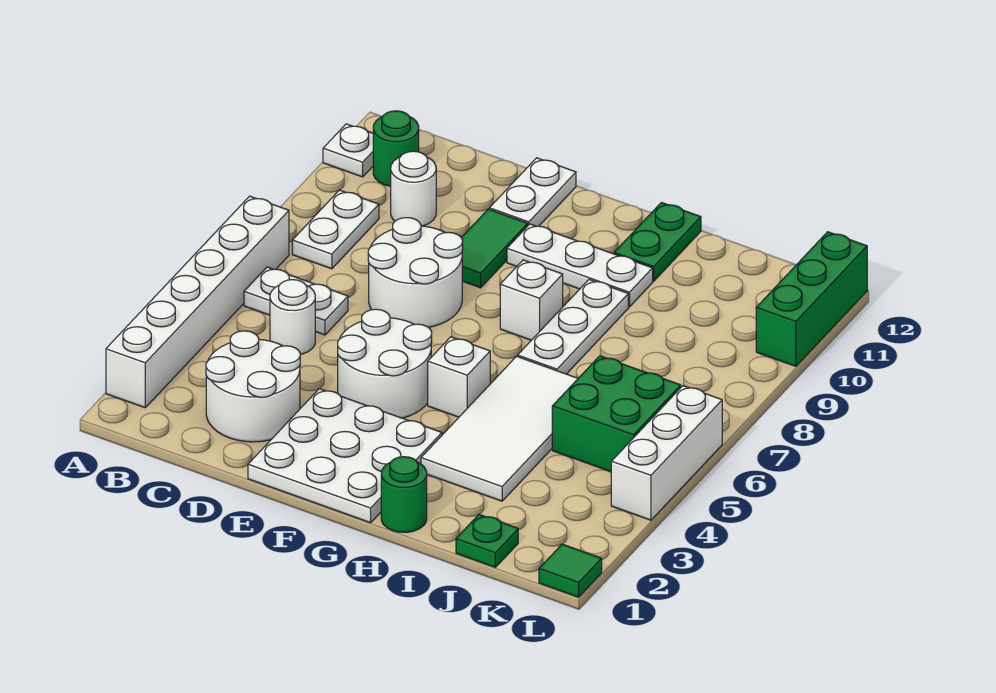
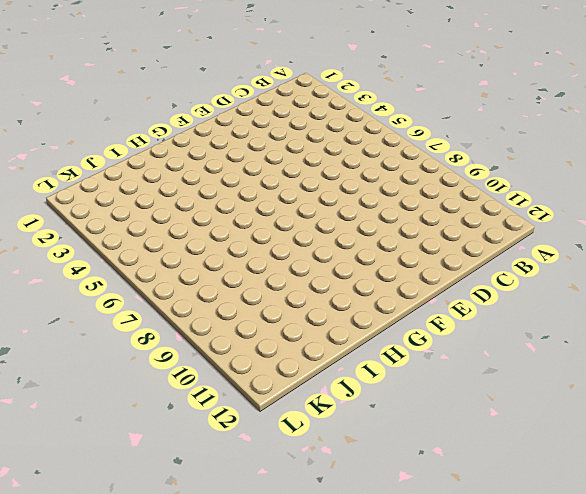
none -> white brick A2:A7 level 1
none -> white plate A11 level 1
none -> white plate B6:C6 level 1

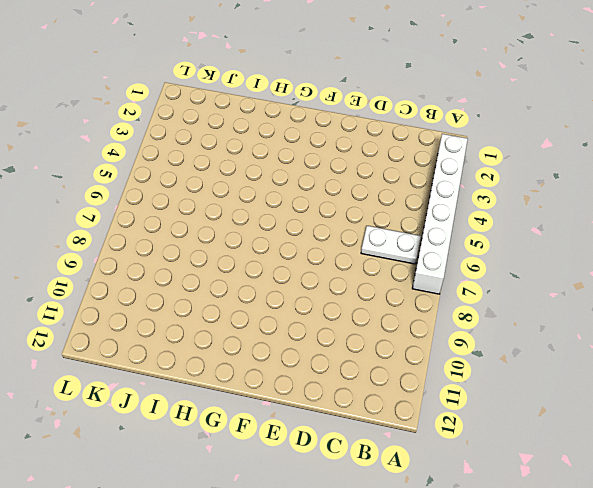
none -> white plate A11 level 1
none -> white plate B8:B9 level 1
none -> green round brick B11 level 1

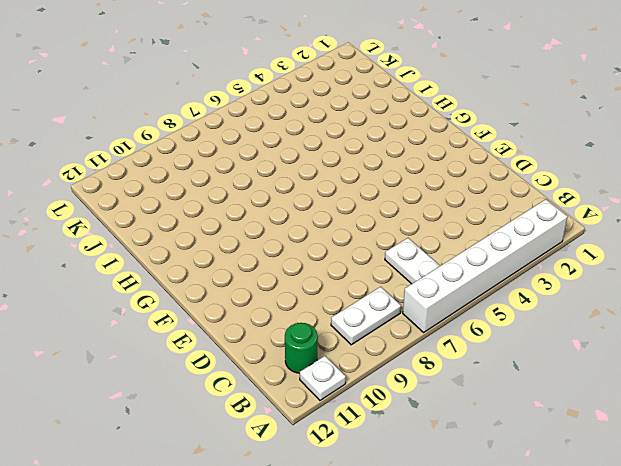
none -> white round brick C2:D3 level 1
none -> white round brick C5 level 1
none -> white round brick C10 level 1

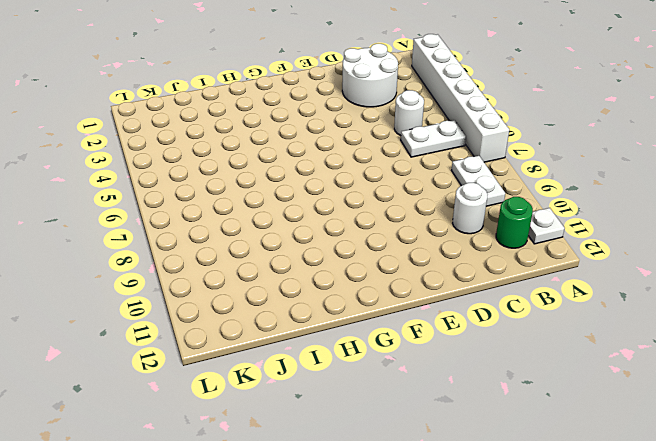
none -> white round brick D7:E8 level 1
none -> white plate E1:G3 level 1
none -> white round brick E4:F5 level 1

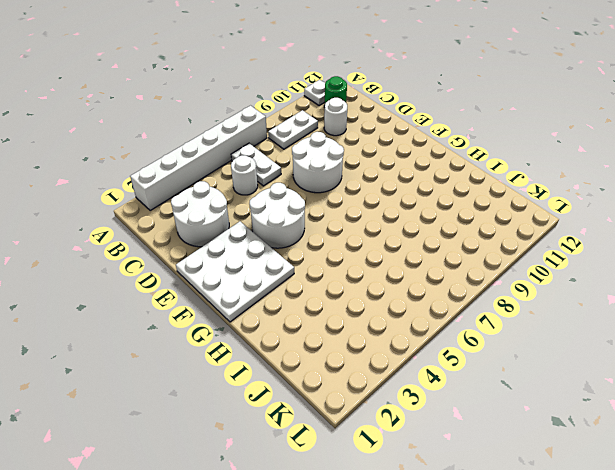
none -> green tile E9:E10 level 1
none -> white plate E11:E12 level 1
none -> white plate F10:H10 level 1

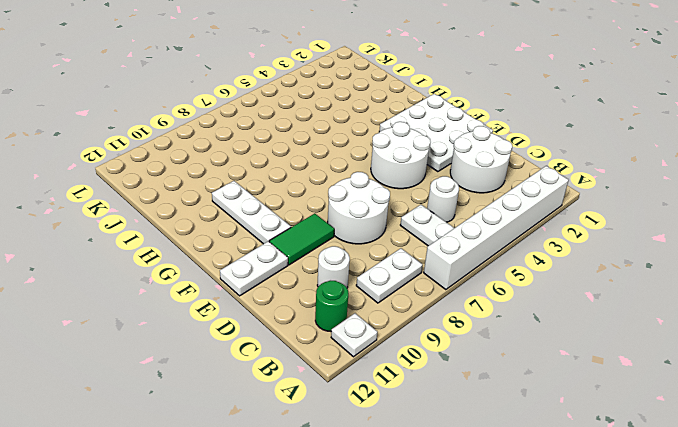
none -> white brick G5 level 1
none -> white brick G8 level 1
none -> green round brick H1 level 1

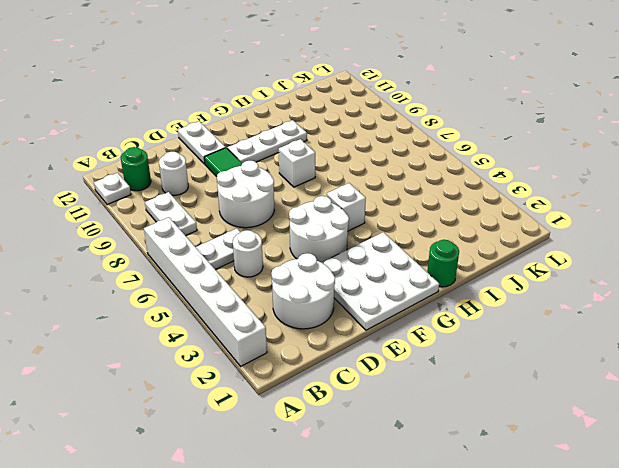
none -> white tile H3:I6 level 1
none -> white plate H7:H9 level 1
none -> green plate H11:H12 level 1

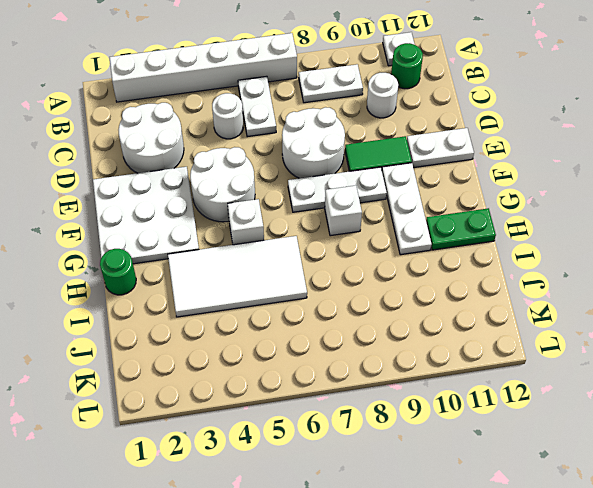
white plate F7:F9 level 1 -> white plate H7:H9 level 1
none -> green plate J1 level 1
none -> green brick J5:K6 level 1
none -> green tile L1 level 1

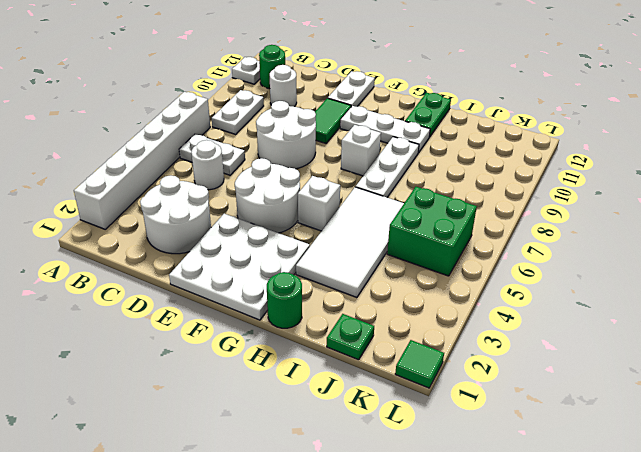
none -> white brick L4:L6 level 1
none -> green brick L10:L12 level 1

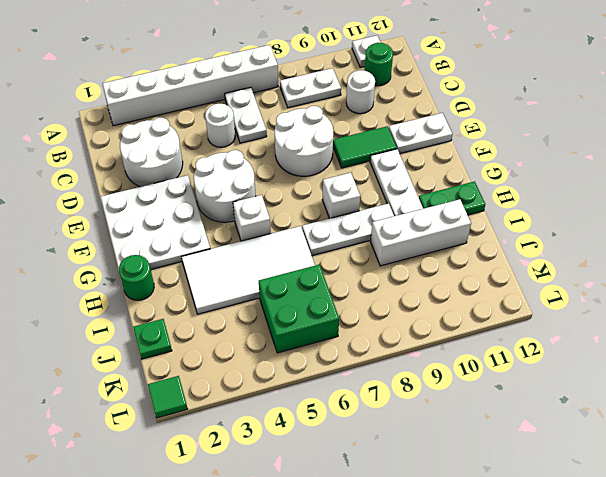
white brick I9:I11 level 1 -> white brick L4:L6 level 1
none -> green brick L10:L12 level 1

